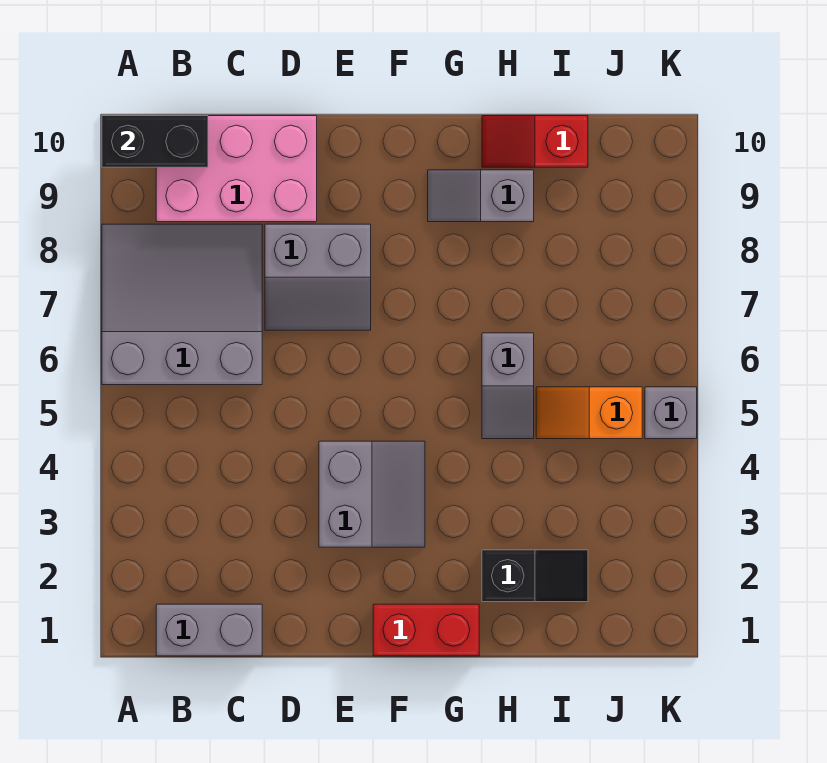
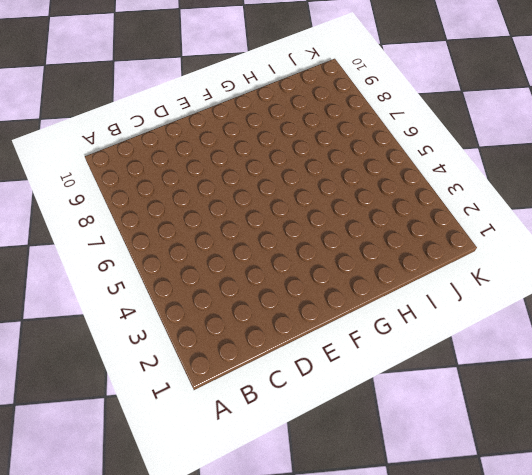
none -> grey slope A6:C8 level 1 top 6
none -> grey brick B1:C1 level 1
none -> pink brick B9:D10 level 1

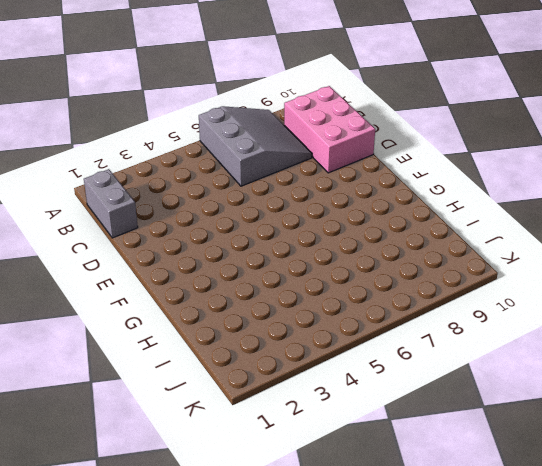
none -> grey slope D7:E8 level 1 top 8
none -> grey slope E3:F4 level 1 top E
none -> red brick F1:G1 level 1

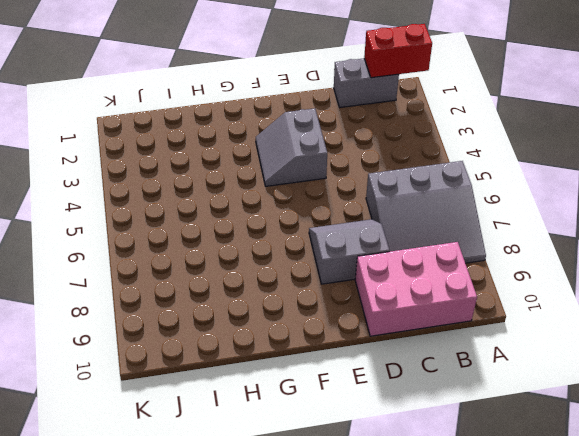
red brick A1:B1 level 2 -> red brick F1:G1 level 1
none -> grey slope G9:H9 level 1 top H
none -> black slope H2:I2 level 1 top H
none -> grey slope H5:H6 level 1 top 6

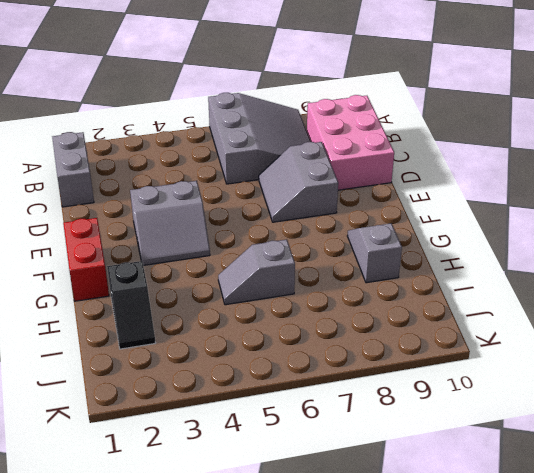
none -> red slope H10:I10 level 1 top I
none -> orange slope I5:J5 level 1 top J
none -> grey brick K5 level 1

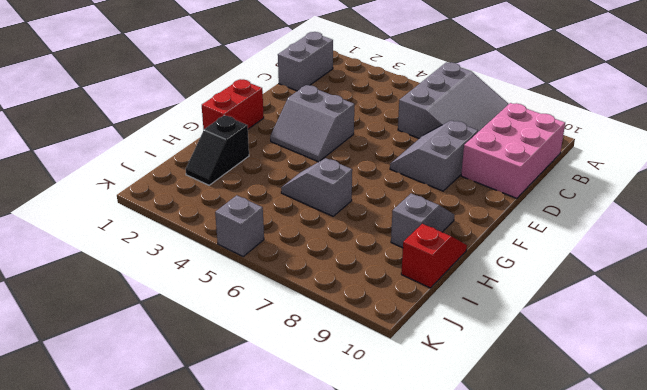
none -> orange slope I5:J5 level 1 top J
none -> black brick A10:B10 level 2

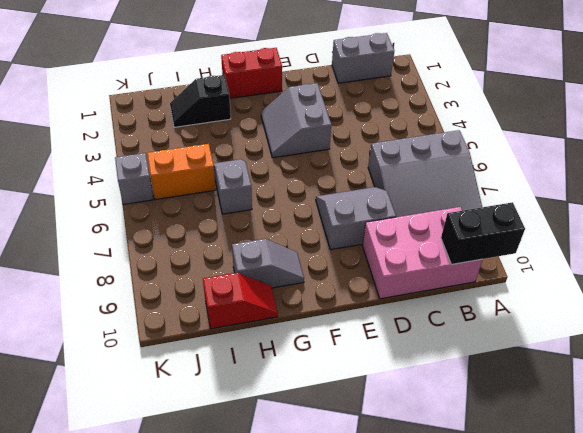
orange brick I5:J5 level 1 -> orange slope I5:J5 level 1 top J

